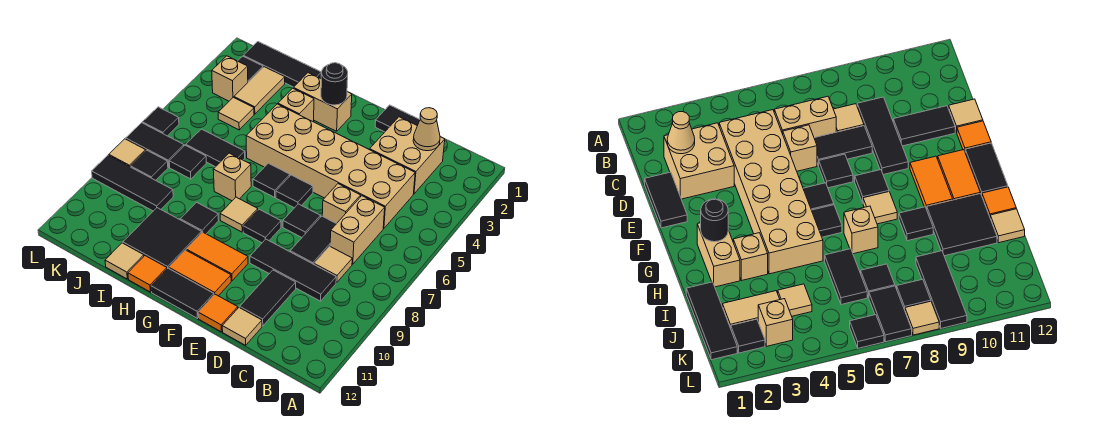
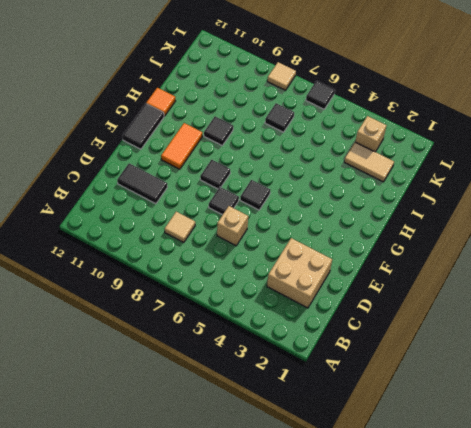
none -> tan brick C4:H5 level 1
none -> tan brick C6:C7 level 1
none -> black tile C9:E9 level 1
none -> black tile D1:E1 level 1

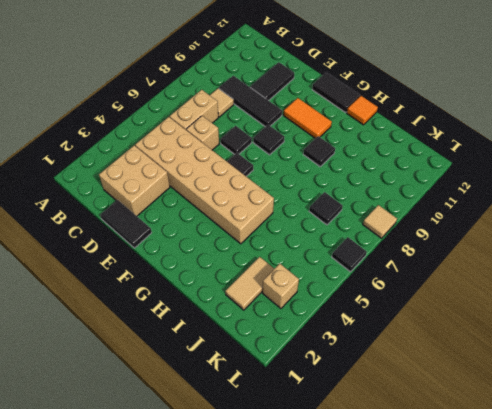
none -> black tile D7:D8 level 1
none -> tan tile D12 level 1
none -> orange tile E12 level 1
none -> orange tile F11:G11 level 1

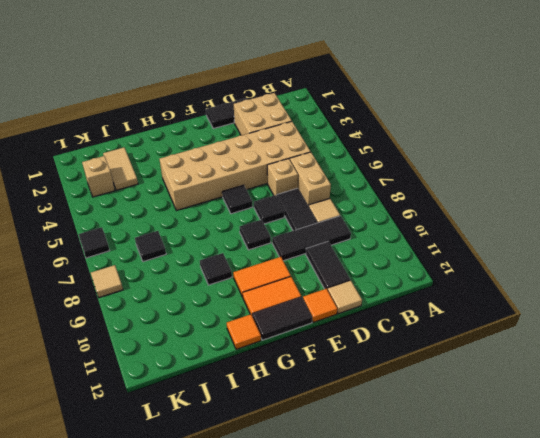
none -> tan brick G2:H2 level 1
none -> black tile G6 level 1
none -> tan tile G8 level 1
none -> tan brick H3 level 1

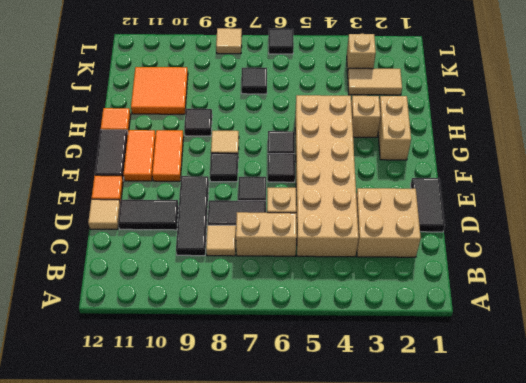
orange tile I10:J11 level 1 -> black tile H10:I11 level 1
none -> tan brick H7 level 1
none -> black tile I1:K1 level 1
none -> black tile I6:J6 level 1
none -> tan tile I12 level 1

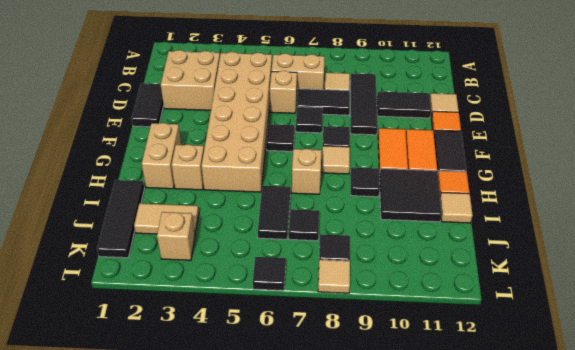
none -> black tile G6 level 1
none -> tan tile J4 level 1
none -> black tile J9:L9 level 1
none -> black tile K2 level 1

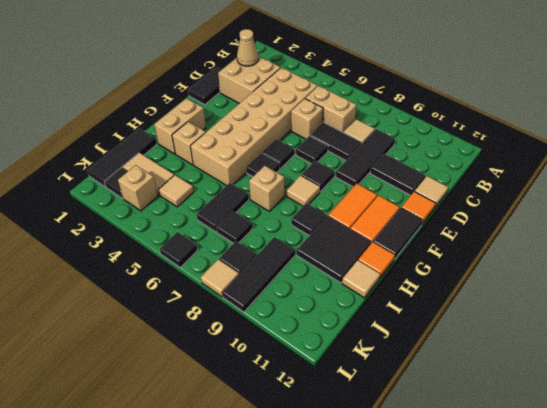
none -> black tile K7:L7 level 1
none -> black round brick G2 level 2

